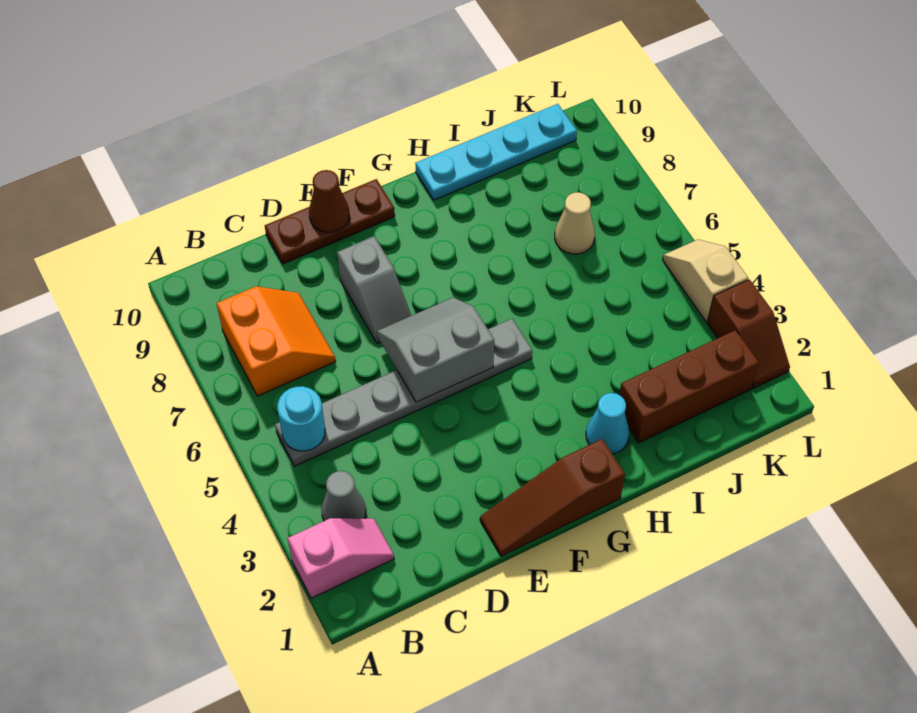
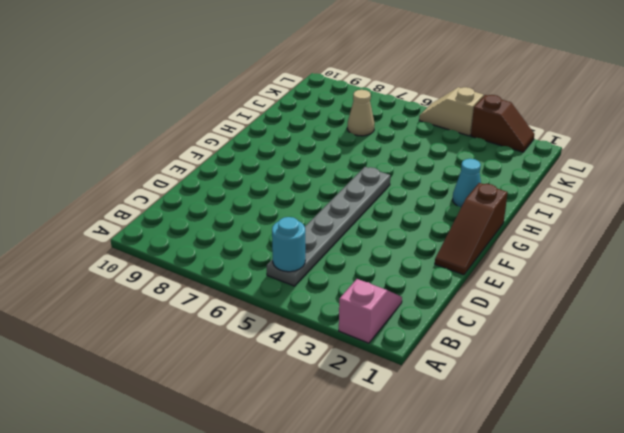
none -> grey cone B3 level 1
none -> orange slope B7:C8 level 1 top B
none -> brown plate D10:F10 level 1

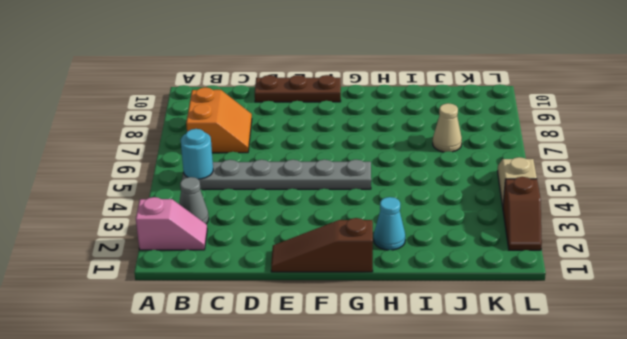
none -> grey slope E7:E8 level 1 top 8
none -> cyan plate H10:K10 level 1
none -> brown brick I2:K2 level 1

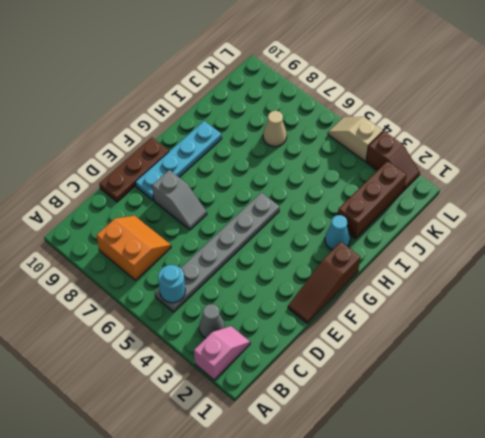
cyan plate E9:H9 level 1 -> cyan plate H10:K10 level 1
none -> grey slope E5:F6 level 2 top 5
none -> brown cone E10 level 2

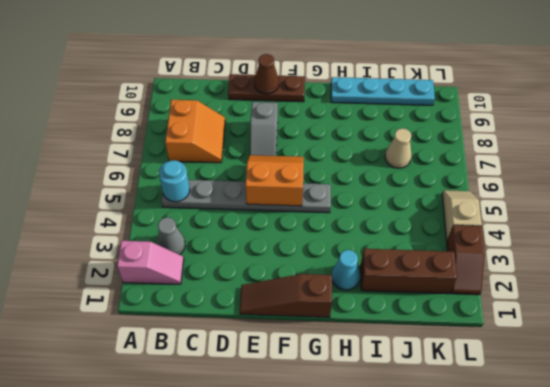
orange slope E5:F6 level 2 top 5 -> grey slope E5:F6 level 2 top 5

